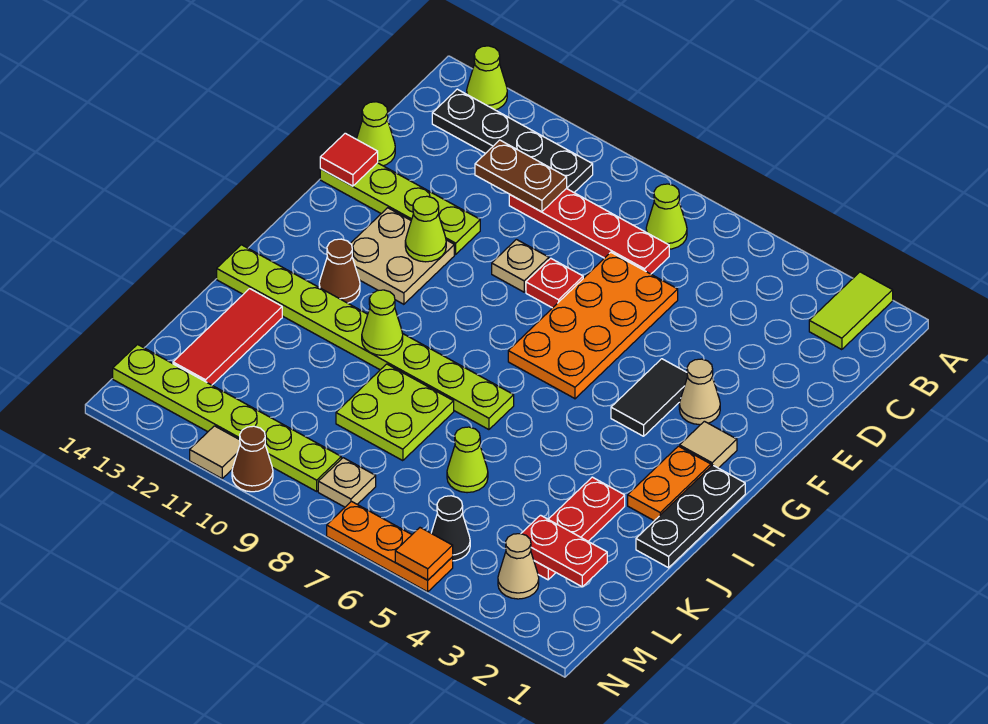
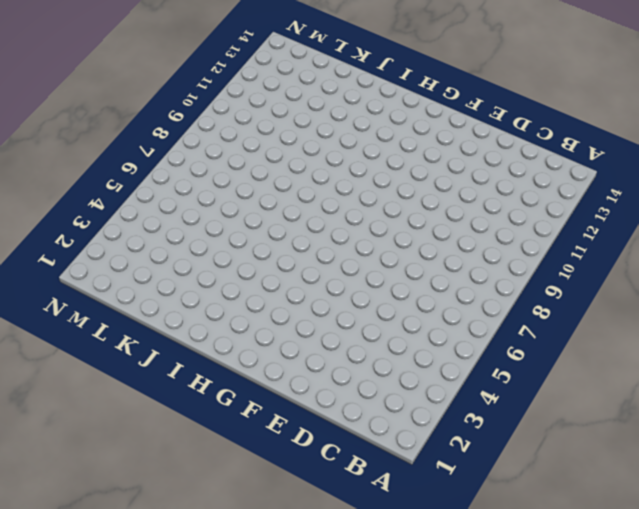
none -> lime tile A2:B2 level 1
none -> lime cone A13 level 1
none -> lime cone B7 level 1
none -> black plate B10:B13 level 1

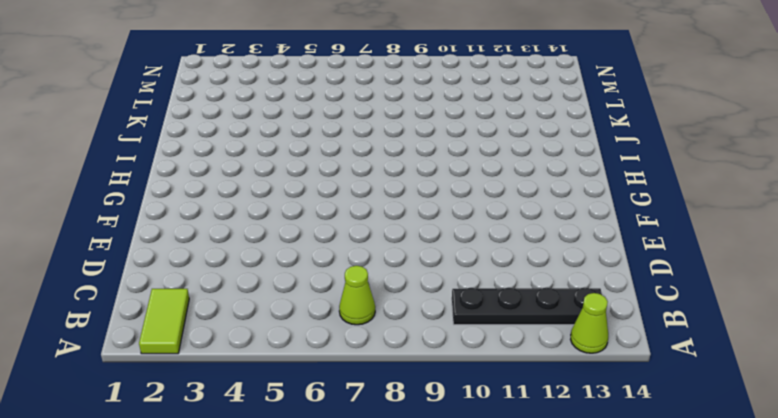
none -> red plate C7:C10 level 1
none -> orange plate D6:G7 level 1
none -> lime cone D14 level 1
none -> red plate E8 level 1

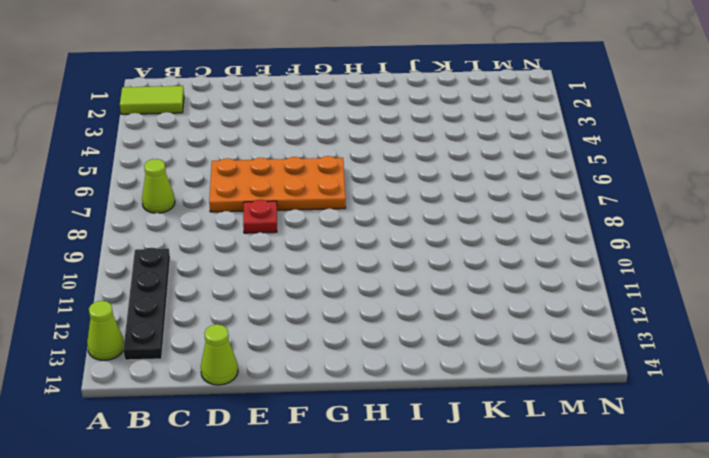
none -> red plate C7:C10 level 1
none -> tan plate E9 level 1
none -> lime plate E11:E14 level 1
none -> tan cone F3 level 1

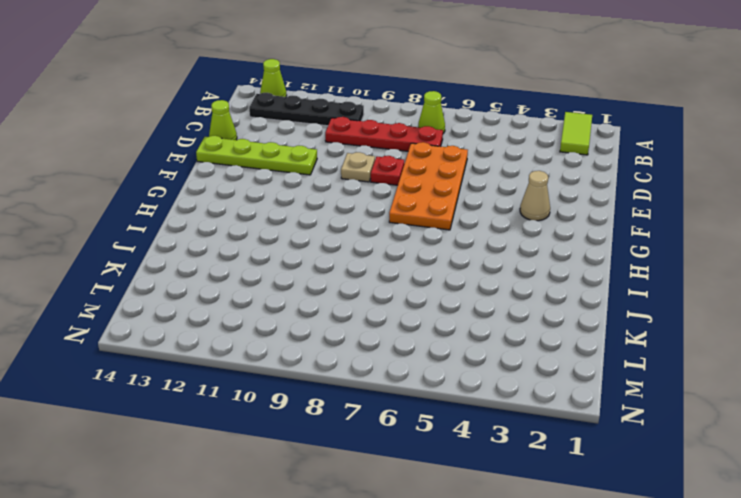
none -> black tile F4:G4 level 1
none -> tan plate F11:G12 level 1
none -> tan tile G2 level 1
none -> black plate H1:J1 level 1

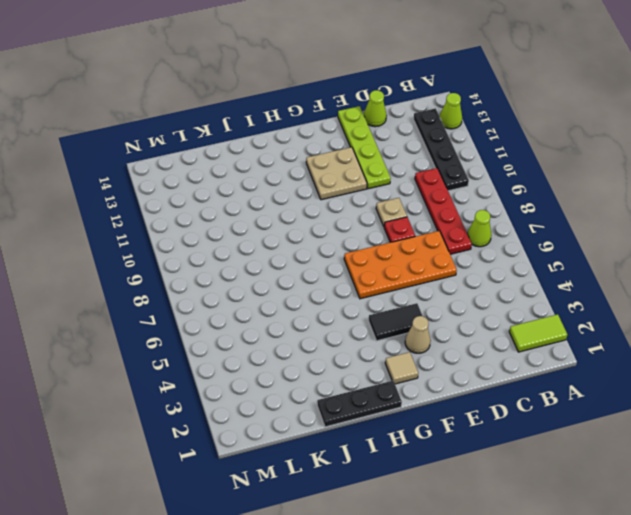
none -> orange plate H2:I2 level 1
none -> brown cone H12 level 1
none -> lime plate I7:I14 level 1
none -> red plate J3:L3 level 1

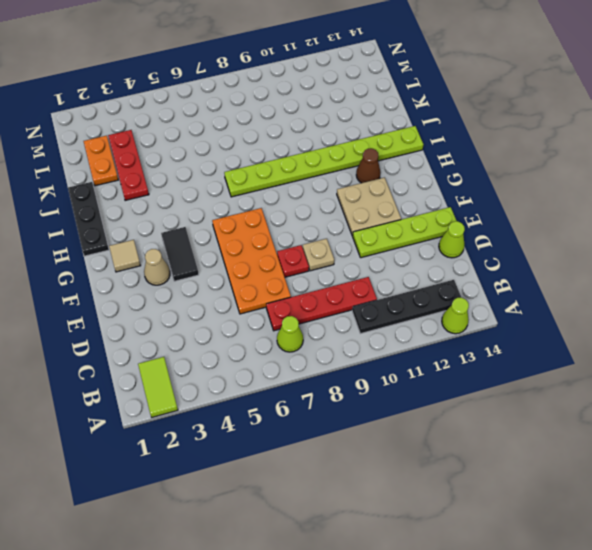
orange plate K2:L2 level 1 -> orange plate H2:I2 level 1
none -> lime plate J8:K9 level 1
none -> red tile J13:L13 level 1
none -> lime cone K6 level 1
none -> tan cone M3 level 1

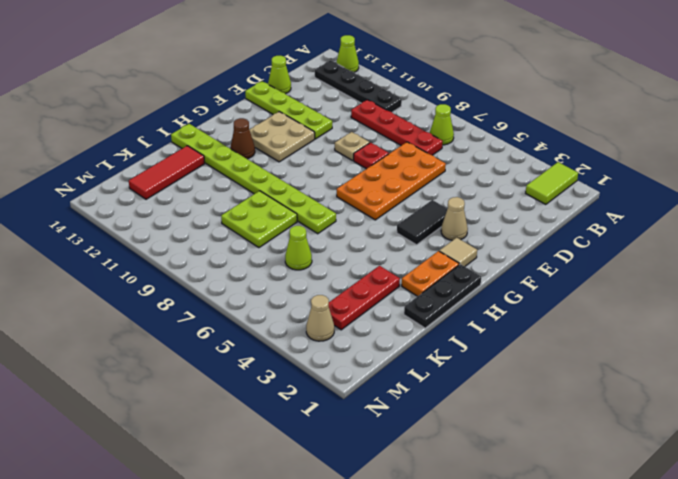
none -> black cone M5 level 1
none -> tan plate M8 level 1
none -> lime plate M9:M14 level 1
none -> orange plate N5:N7 level 1

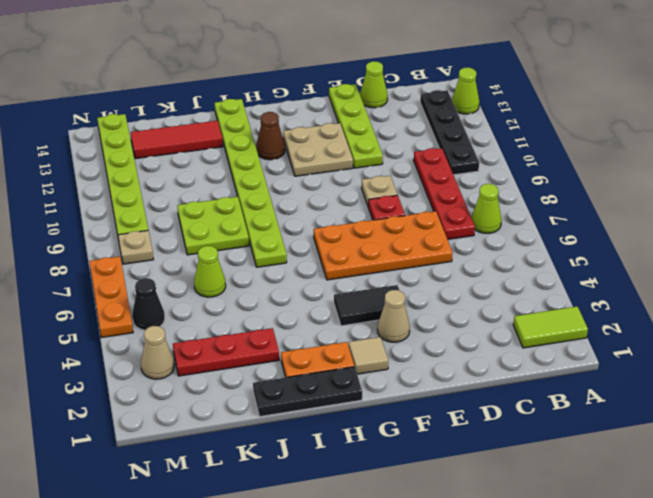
none -> brown cone N10 level 1
none -> tan tile N11 level 1
none -> brown plate C10:C11 level 2
none -> red tile E14 level 2

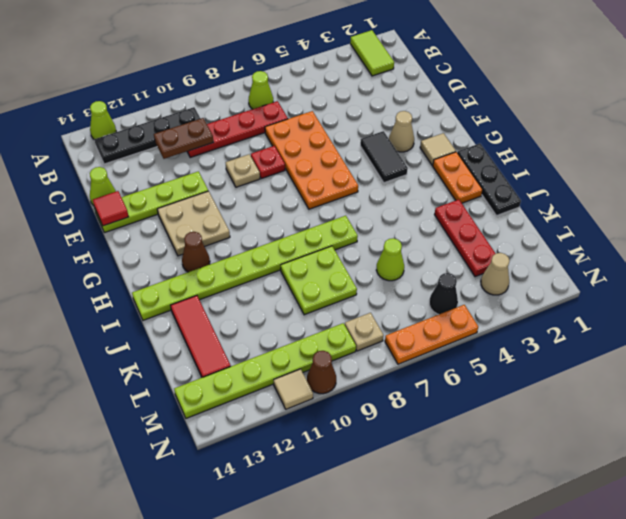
none -> lime cone F11 level 2
none -> lime cone I10 level 2
none -> red plate L2:L3 level 2
none -> orange tile N5 level 2

